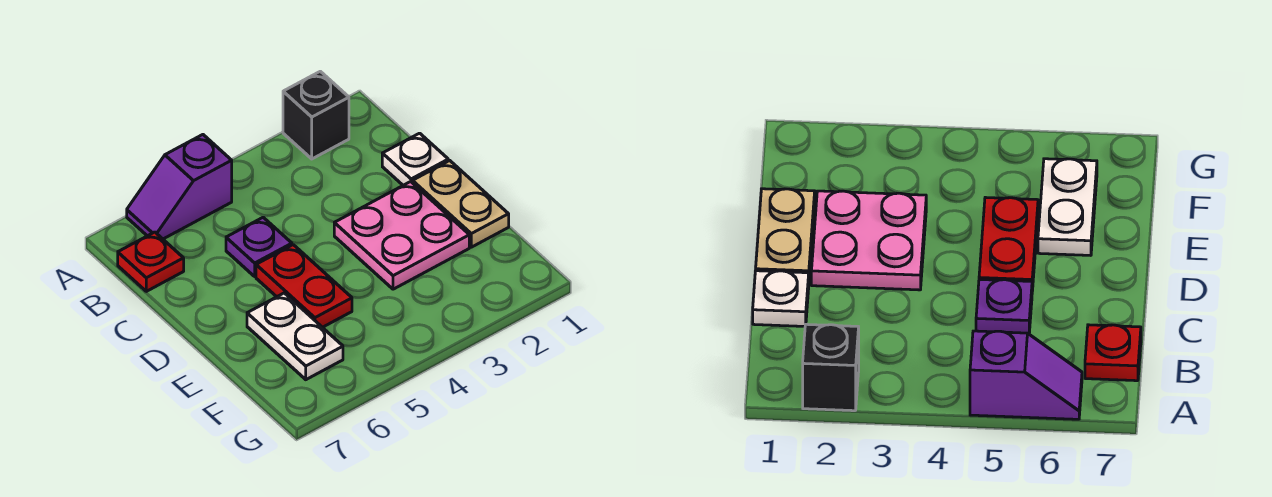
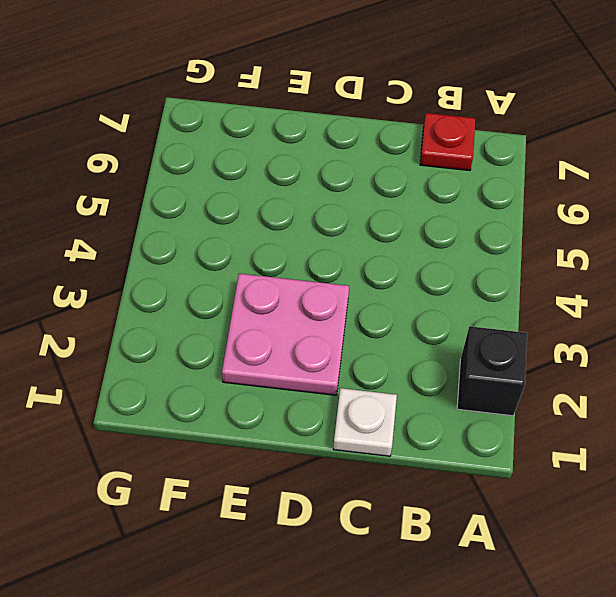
none -> purple slope A5:A6 level 1 top 5
none -> purple plate C5 level 1

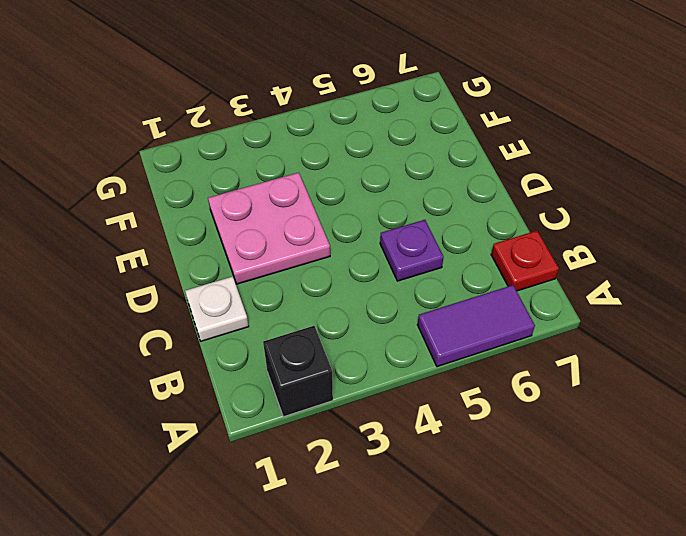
purple tile A5:A6 level 1 -> purple slope A5:A6 level 1 top 5
none -> tan plate D1:E1 level 1
none -> red plate D5:E5 level 1

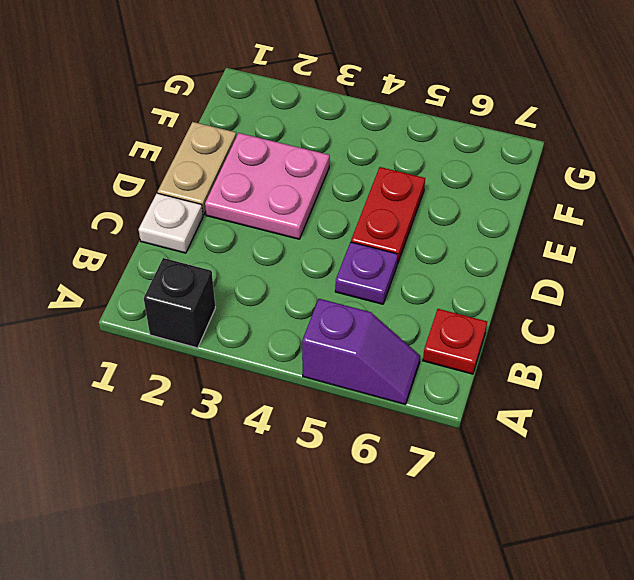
none -> white plate E6:F6 level 1

